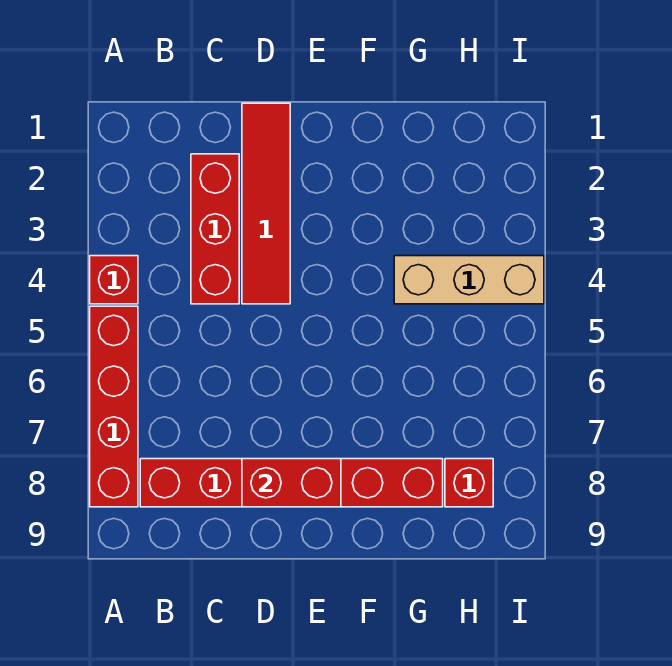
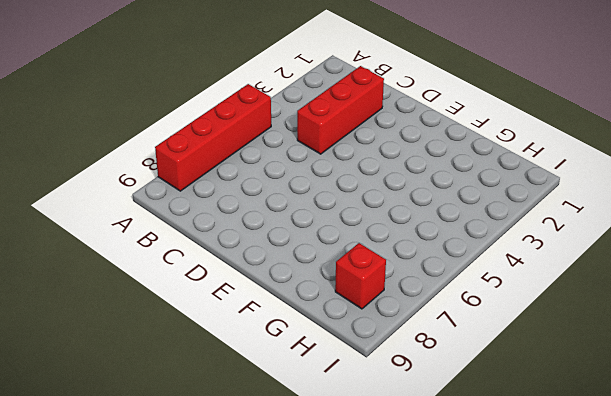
none -> red brick A4 level 1
none -> red brick B8:G8 level 1

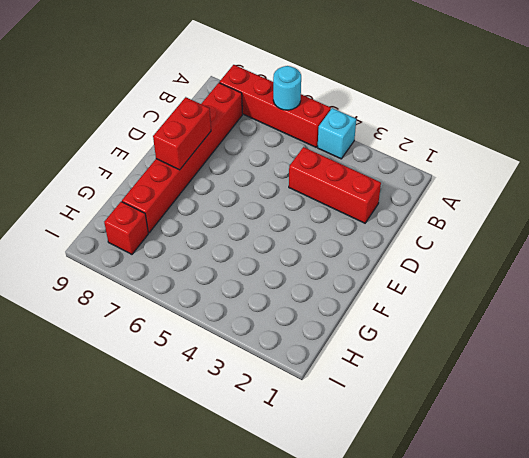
cyan brick A4 level 1 -> red brick A4 level 1
cyan round brick A6 level 2 -> none
none -> red tile D1:D4 level 1
none -> tan brick G4:I4 level 1

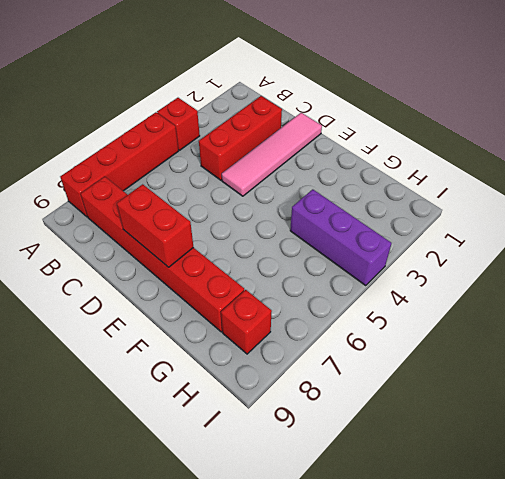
pink tile D1:D4 level 1 -> red tile D1:D4 level 1
purple brick G4:I4 level 1 -> tan brick G4:I4 level 1

